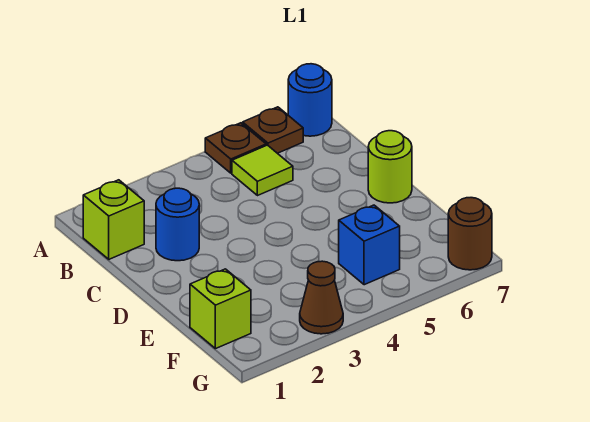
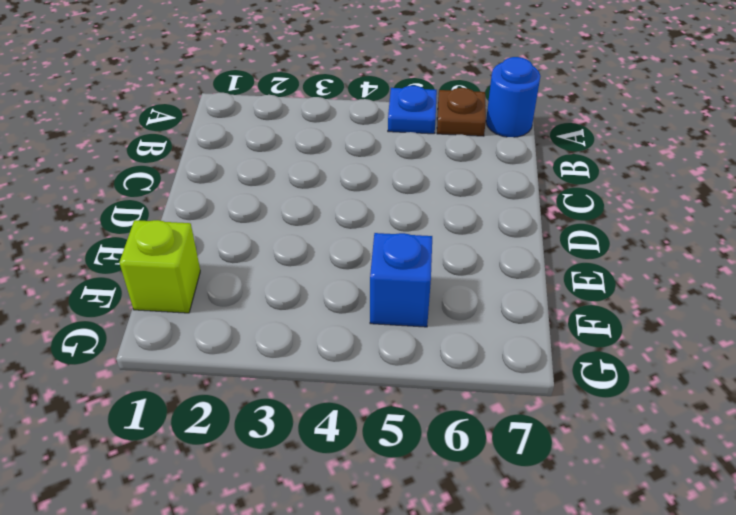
blue plate A5 level 1 -> brown plate A5 level 1
none -> lime brick B1 level 1
none -> lime tile B5 level 1

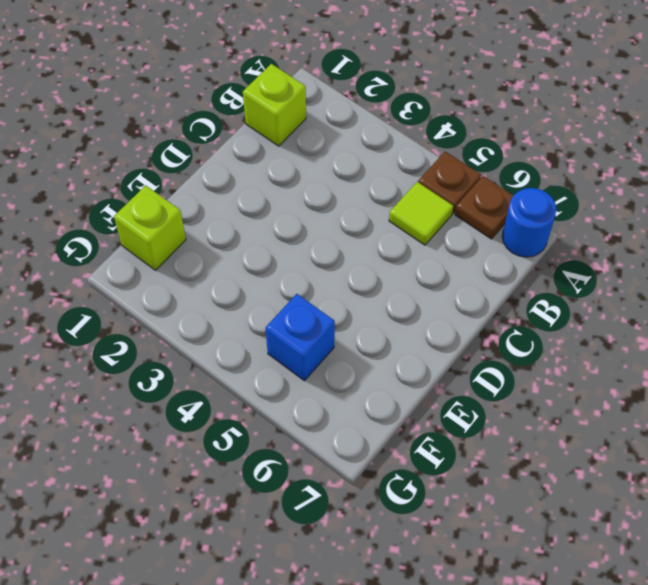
none -> blue round brick C2 level 1
none -> lime round brick D7 level 1

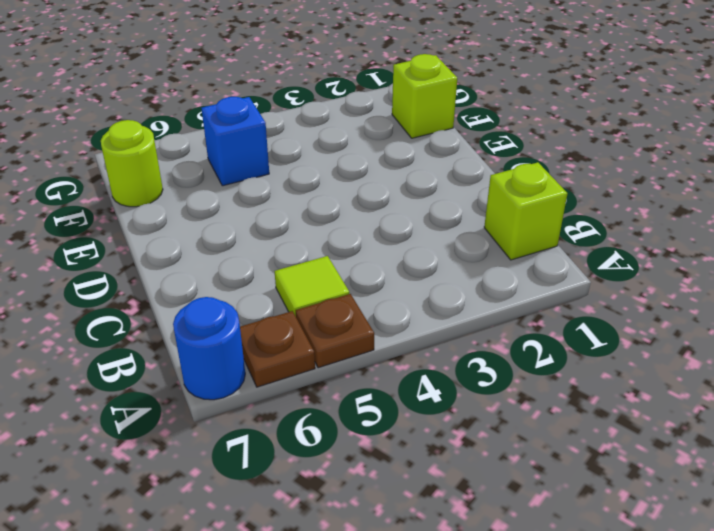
lime round brick F7 level 1 -> lime round brick D7 level 1
none -> blue round brick C2 level 1
none -> brown cone G3 level 1

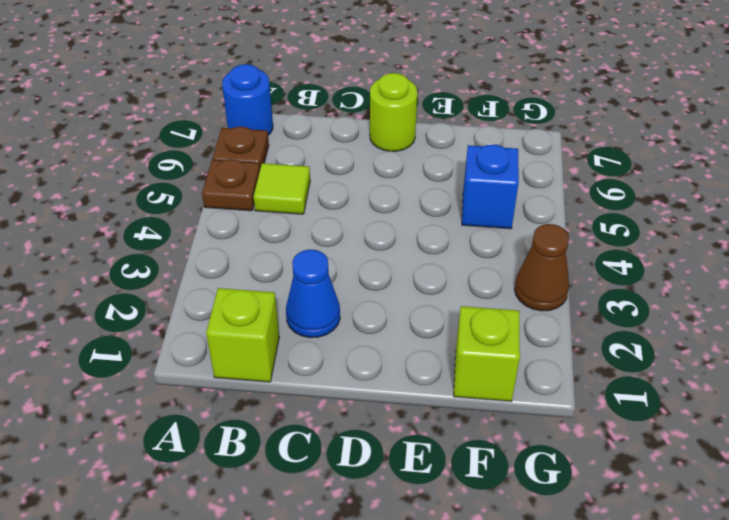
blue cone C2 level 1 -> blue round brick C2 level 1
none -> brown round brick G7 level 1

